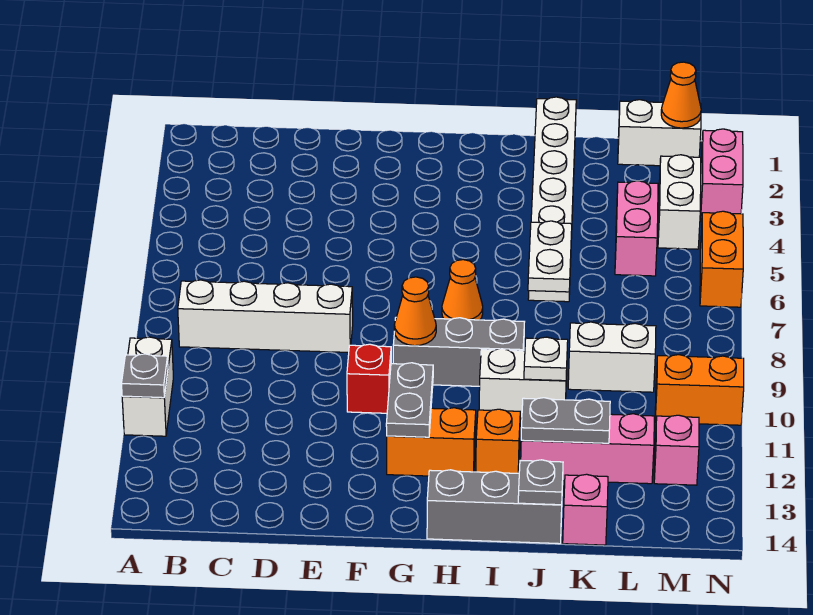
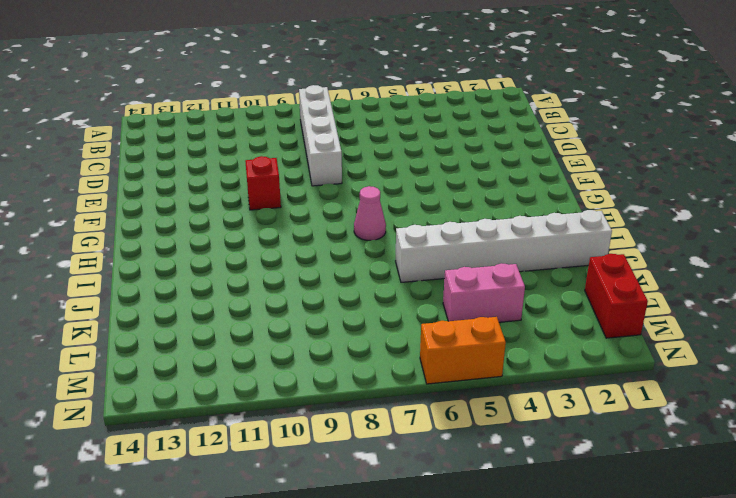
pink cone H7 level 1 -> orange cone H7 level 1
red brick L1:M1 level 1 -> white brick L1:M1 level 1
none -> white brick A10:A11 level 1
none -> grey brick G9:I9 level 1
none -> orange brick G12:H12 level 1

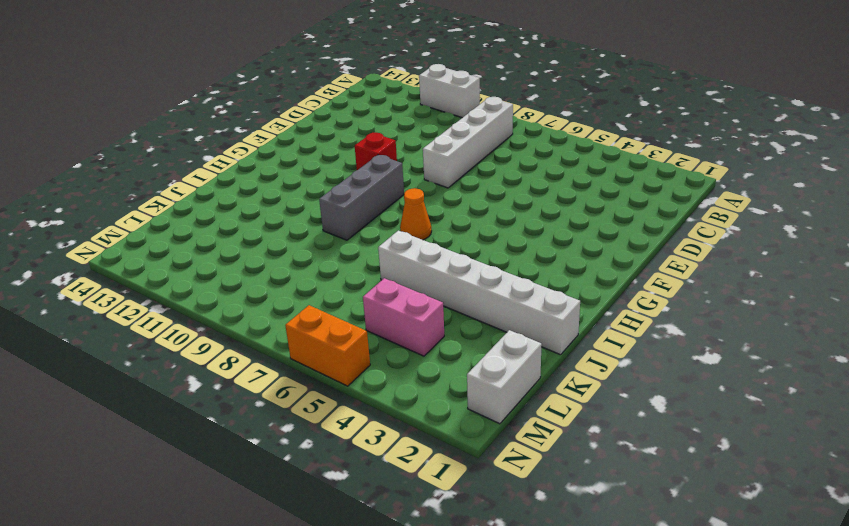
none -> orange brick G12:H12 level 1
none -> grey brick H14:J14 level 1
none -> white brick I10:J10 level 1

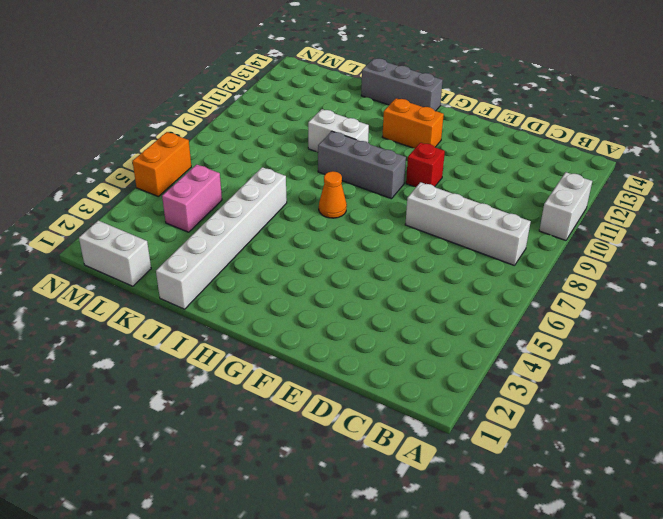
none -> orange brick I12 level 1
none -> pink brick J12:L12 level 1
none -> white brick K9:L9 level 1

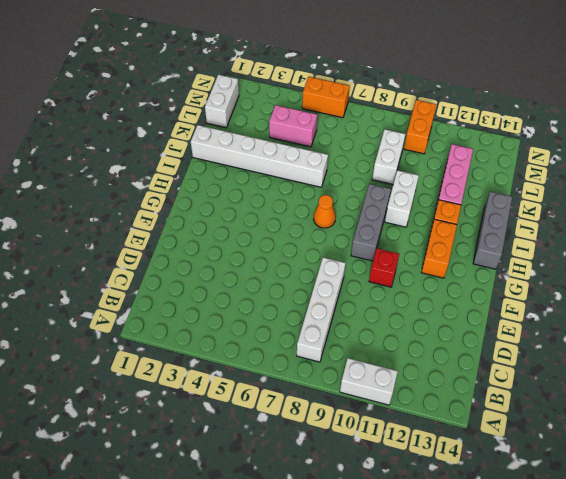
none -> pink brick K14 level 1
none -> white brick M3:M4 level 1
none -> pink brick M12 level 1

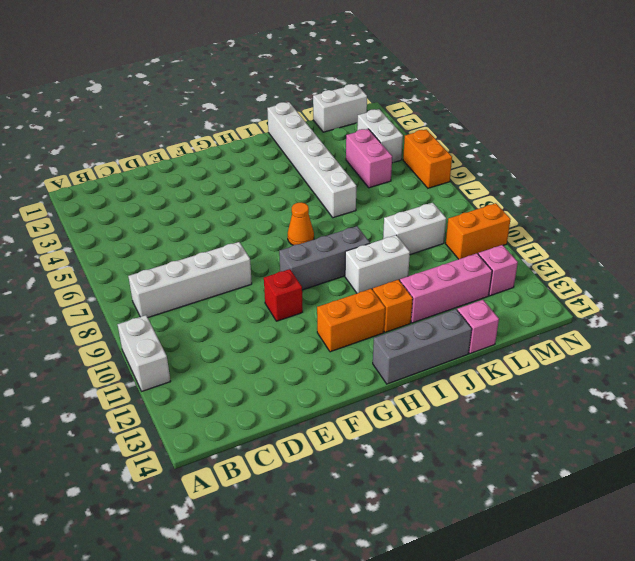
none -> pink brick N2:N3 level 1
none -> grey plate A11 level 2
none -> orange cone G9 level 2

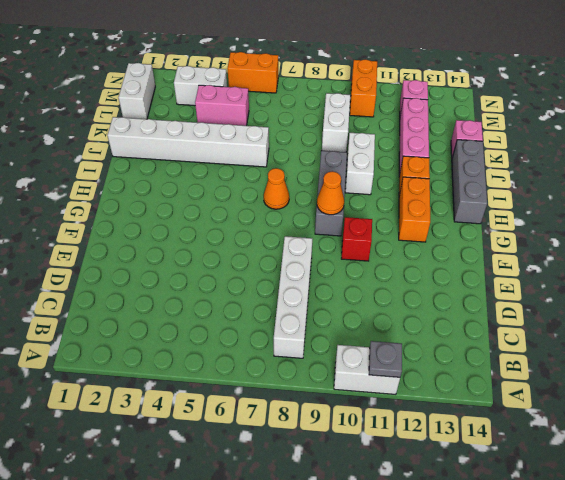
none -> pink brick N2:N3 level 1
none -> grey plate G11:G12 level 2
none -> white plate J6:J7 level 2

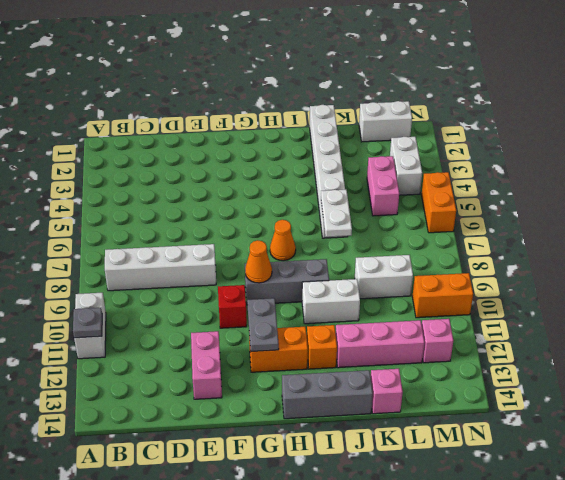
pink brick E12:E13 level 1 -> pink brick N2:N3 level 1
none -> white plate J10 level 2
none -> grey plate J12:K12 level 2
none -> grey plate J14 level 2

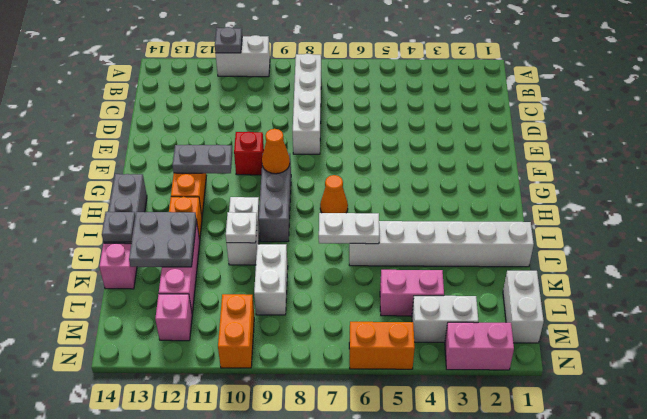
grey plate J12:K13 level 2 -> grey plate J12:K12 level 2
none -> orange cone M1 level 2

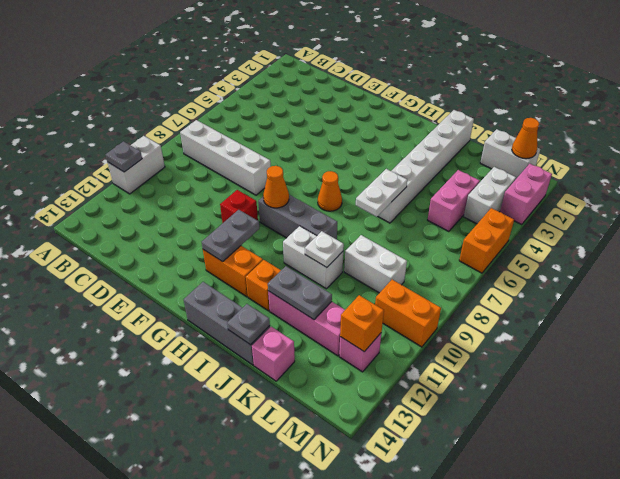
orange brick M12 level 2 -> none

